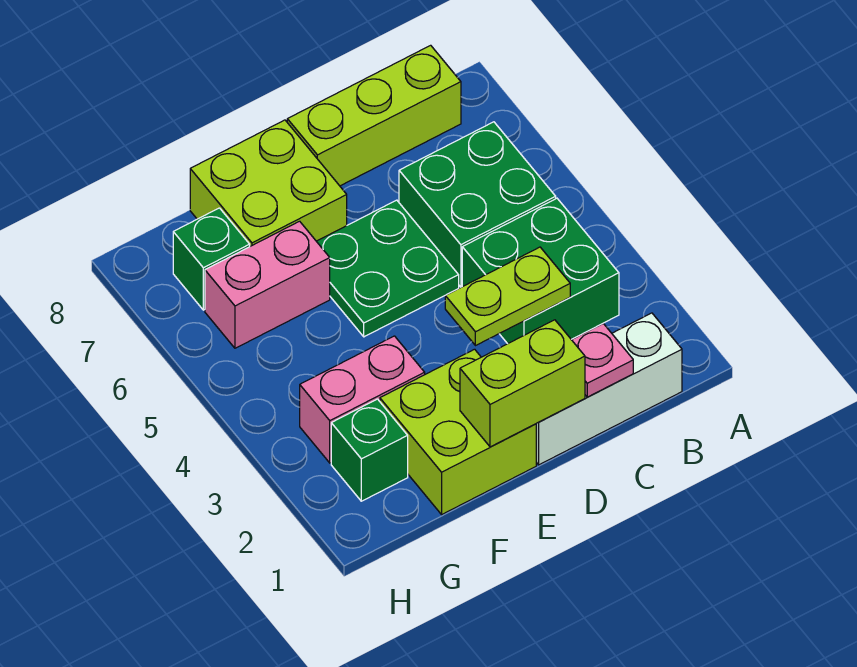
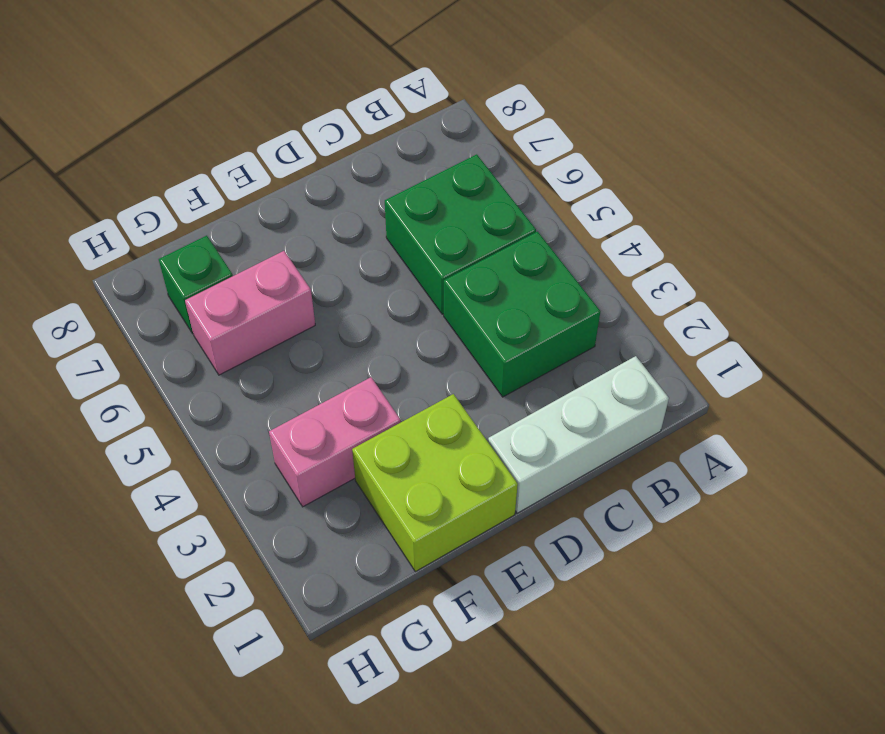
none -> lime brick B8:D8 level 1
none -> green plate D5:E6 level 1
none -> lime brick E7:F8 level 1

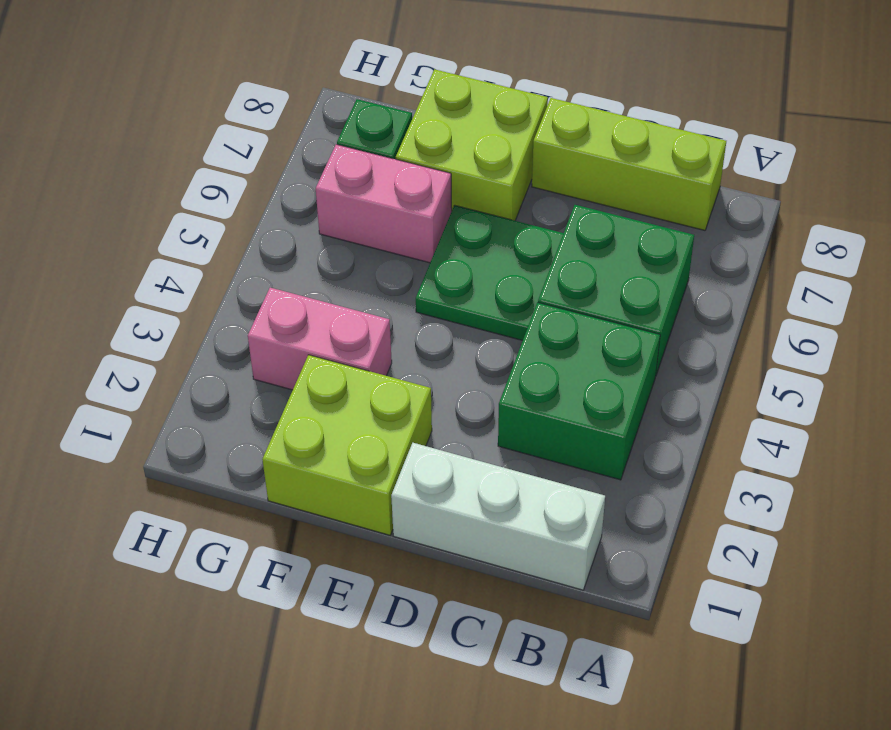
none -> green brick G2 level 1
none -> pink plate C1 level 2
none -> lime plate C3:D3 level 2

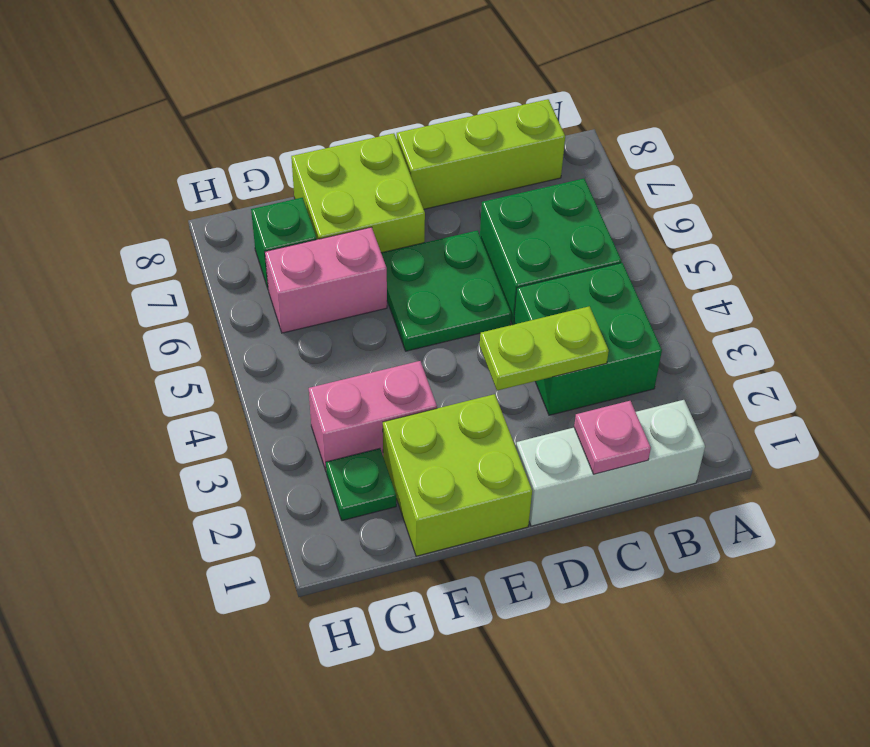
green plate G2 level 1 -> green brick G2 level 1
none -> lime brick D1:E1 level 2

